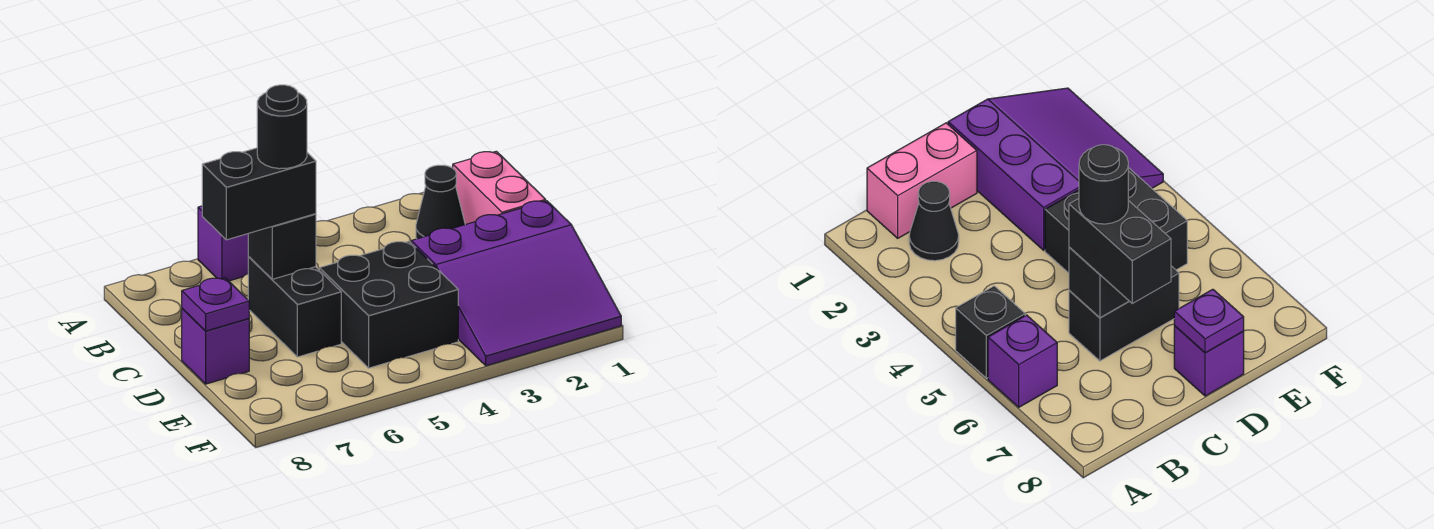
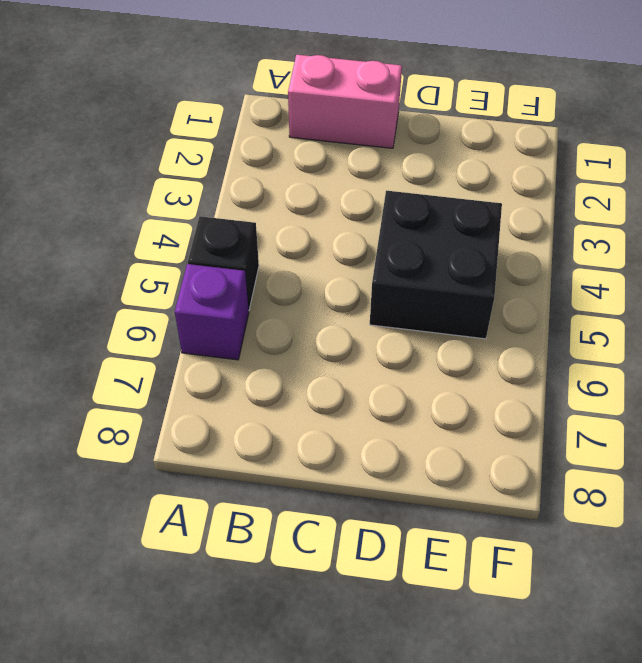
none -> black cone B2 level 1
none -> black brick C6:D6 level 1
none -> purple slope D1:F3 level 1 top D

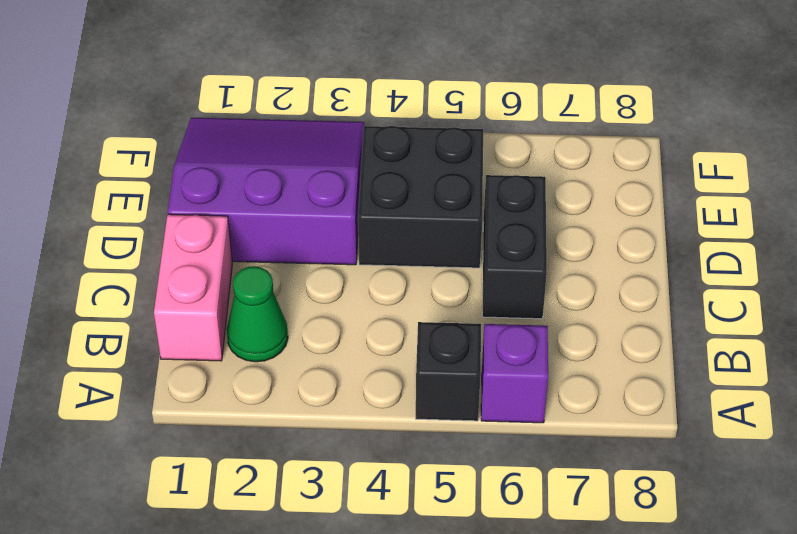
green cone B2 level 1 -> black cone B2 level 1
none -> purple brick D8 level 1
none -> black brick C6 level 2
none -> purple plate D8 level 2

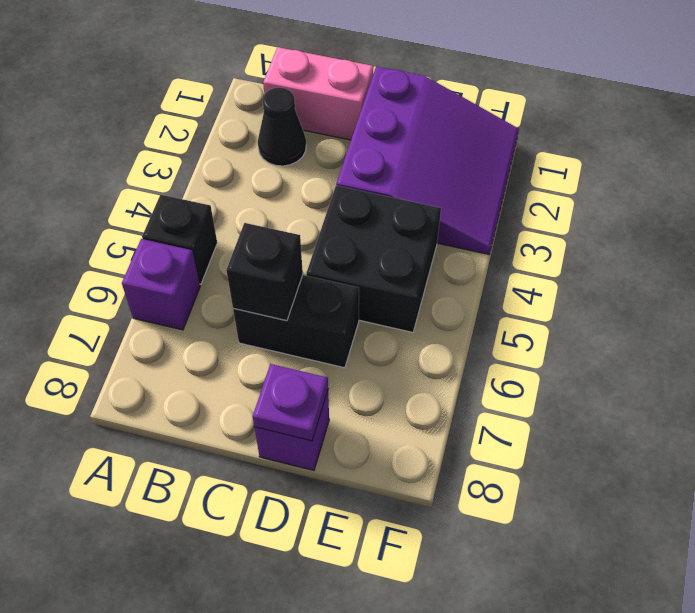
none -> black brick C6:C7 level 3
none -> black round brick C6 level 4

